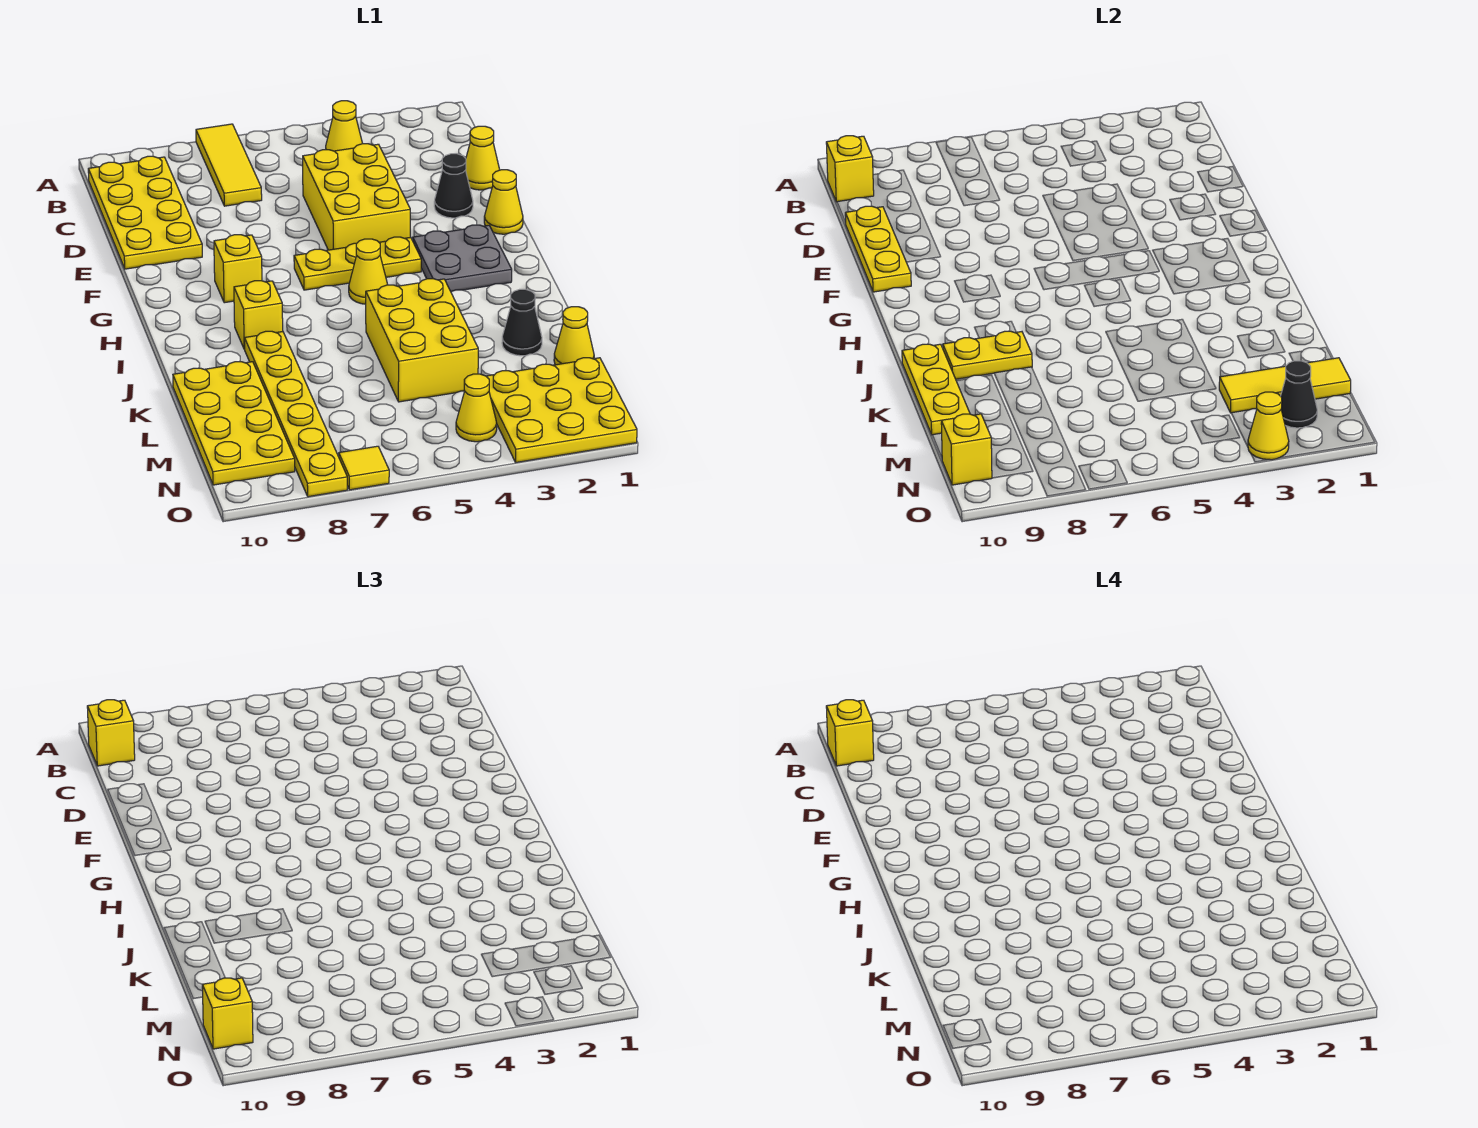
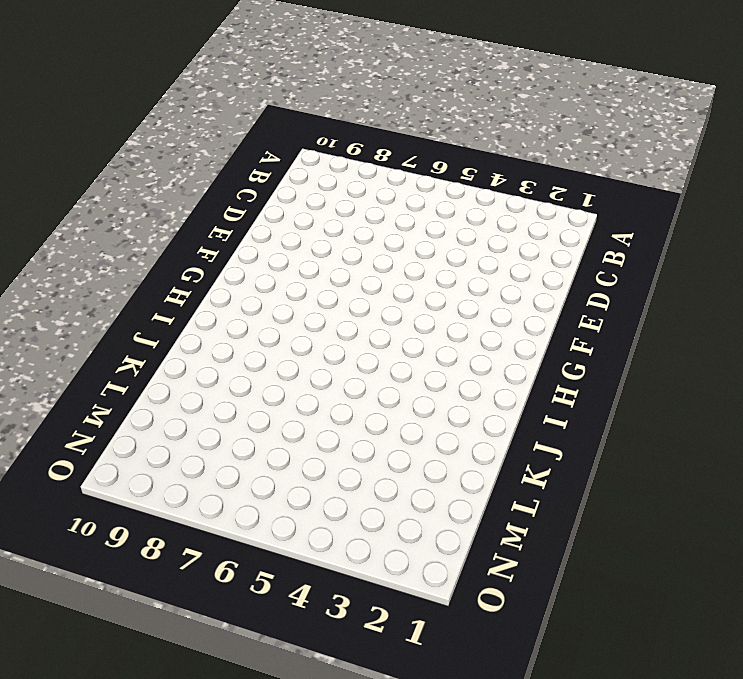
none -> yellow tile A7:C7 level 1
none -> yellow cone B4 level 1
none -> yellow plate B9:E10 level 1
none -> yellow cone D1 level 1

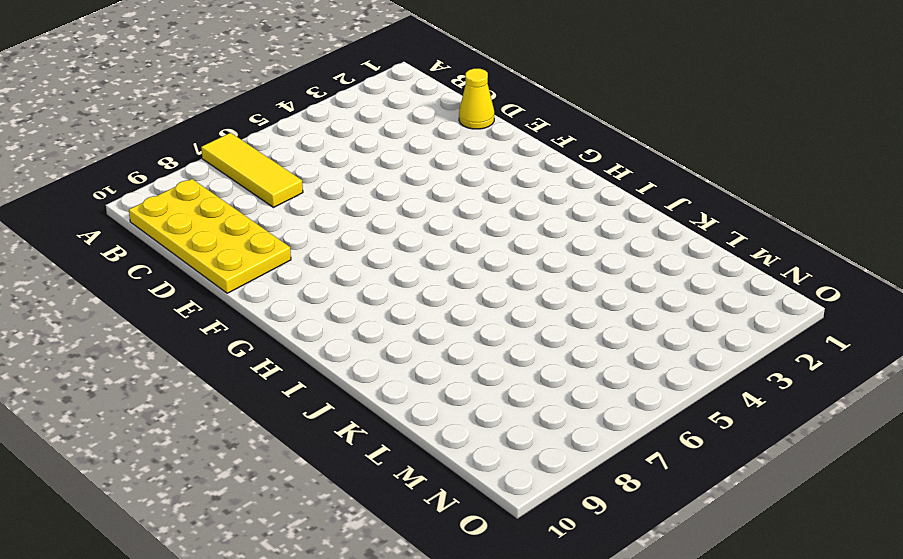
none -> yellow cone B4 level 1
none -> yellow brick D4:F5 level 1
none -> black cone E2 level 1
none -> yellow cone F1 level 1

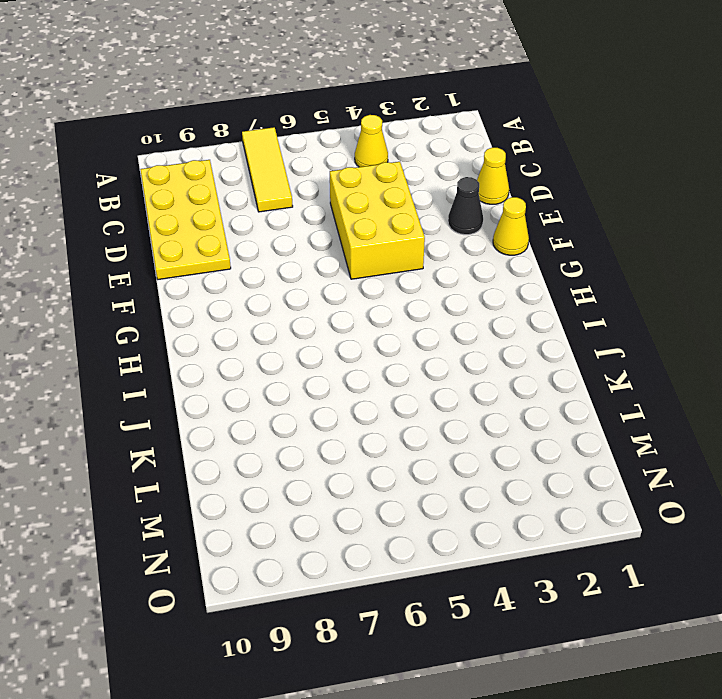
none -> grey plate G2:H3 level 1
none -> yellow plate G4:G6 level 1
none -> yellow brick G8 level 1
none -> yellow cone H5 level 1

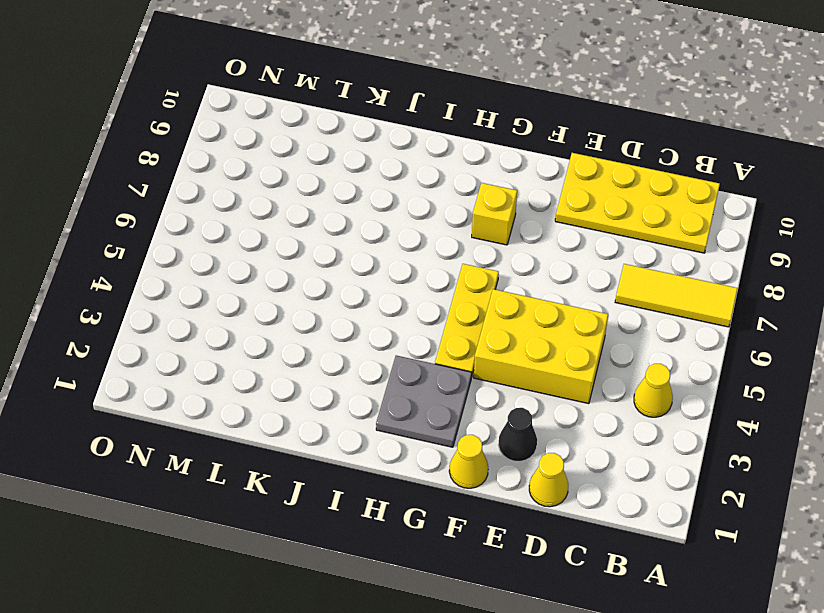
none -> yellow cone H5 level 1
none -> yellow brick I8 level 1
none -> yellow brick J4:L5 level 1
none -> yellow plate J8:O8 level 1

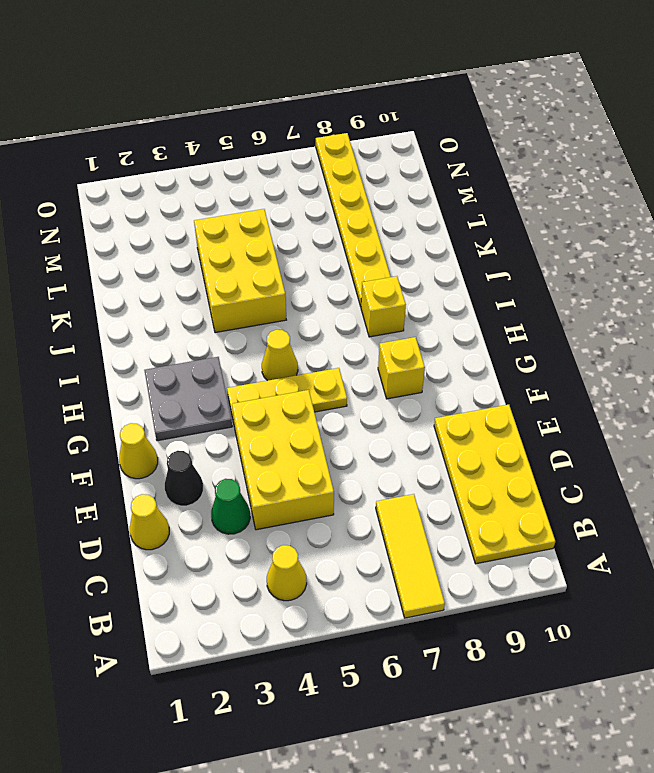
green cone D3 level 1 -> none
none -> black cone K2 level 1
none -> yellow plate K9:N10 level 1
none -> yellow cone L1 level 1
none -> yellow plate M1:O3 level 1

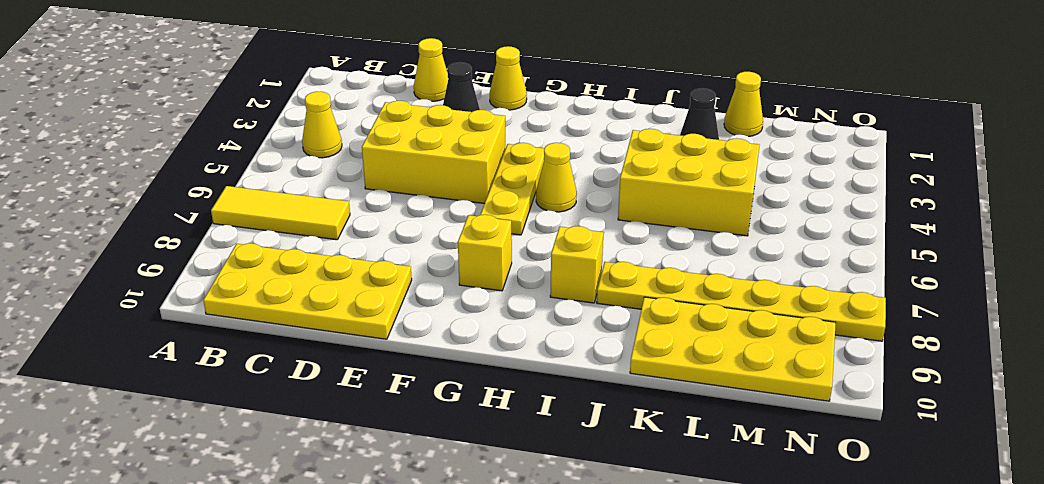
none -> grey plate G2:H3 level 1
none -> yellow plate M1:O3 level 1
none -> yellow cone N4 level 1
none -> yellow tile O7 level 1

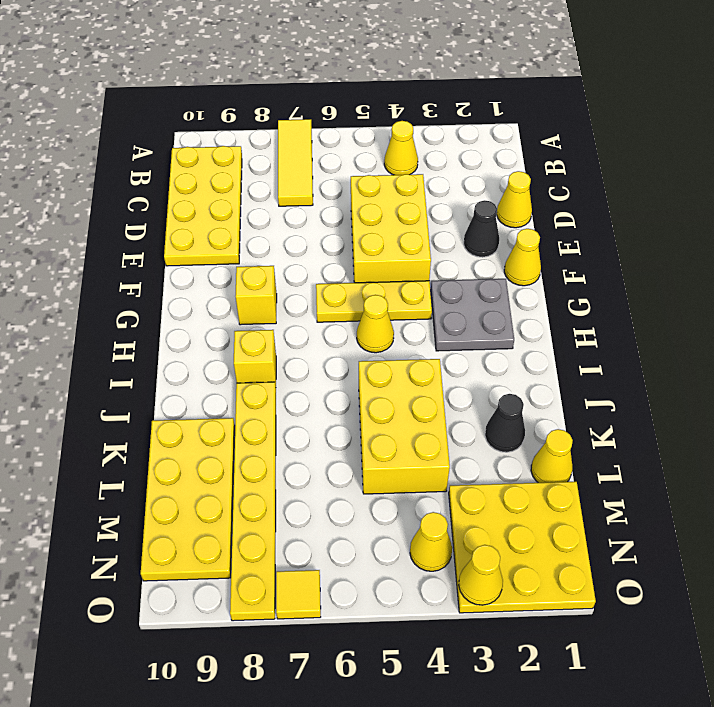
none -> yellow brick B10 level 2
none -> yellow plate D10:F10 level 2
none -> yellow plate J8:J9 level 2
none -> yellow plate J10:L10 level 2

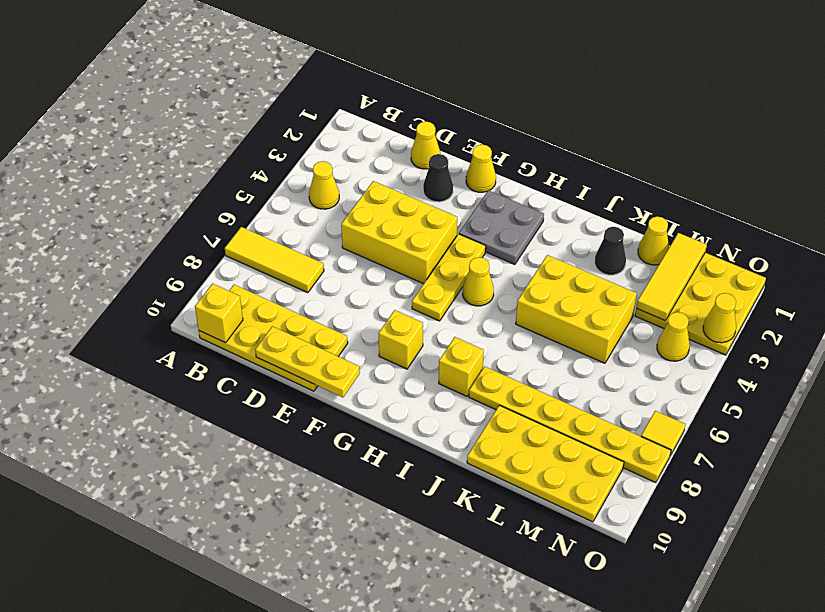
none -> yellow plate J8:J9 level 2
none -> yellow plate J10:L10 level 2
none -> black cone N2 level 2
none -> yellow brick N10 level 2

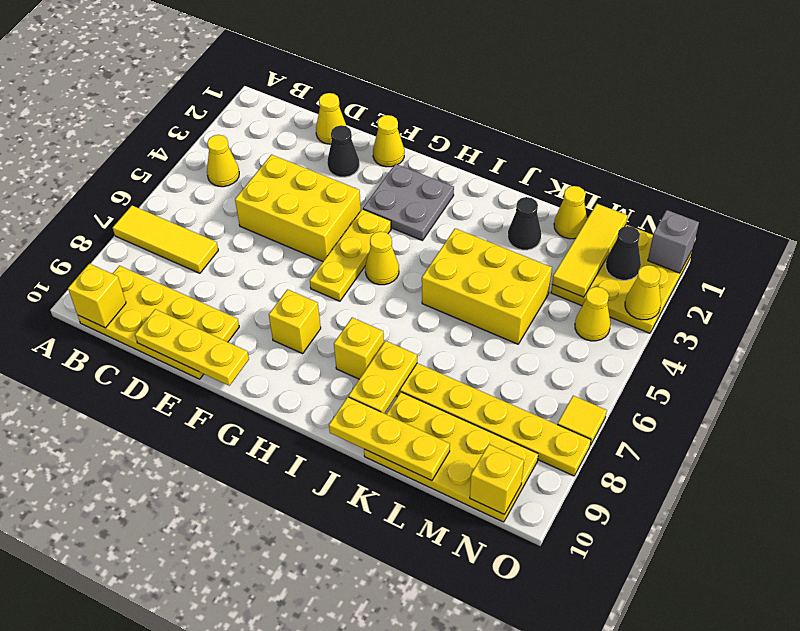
grey brick O1 level 2 -> none
none -> yellow brick B10 level 3
none -> yellow brick N10 level 3
none -> yellow brick B10 level 4

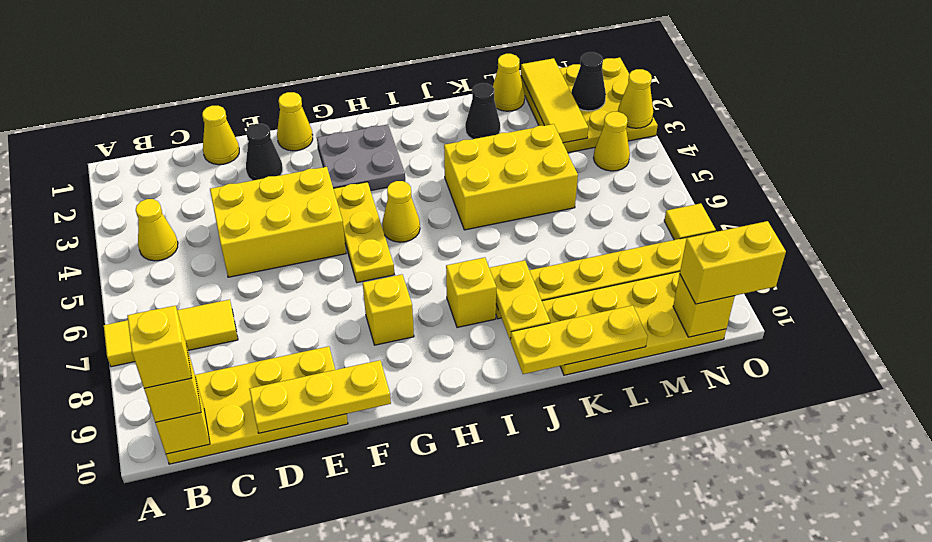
yellow brick N10:O10 level 3 -> yellow brick N10 level 3

